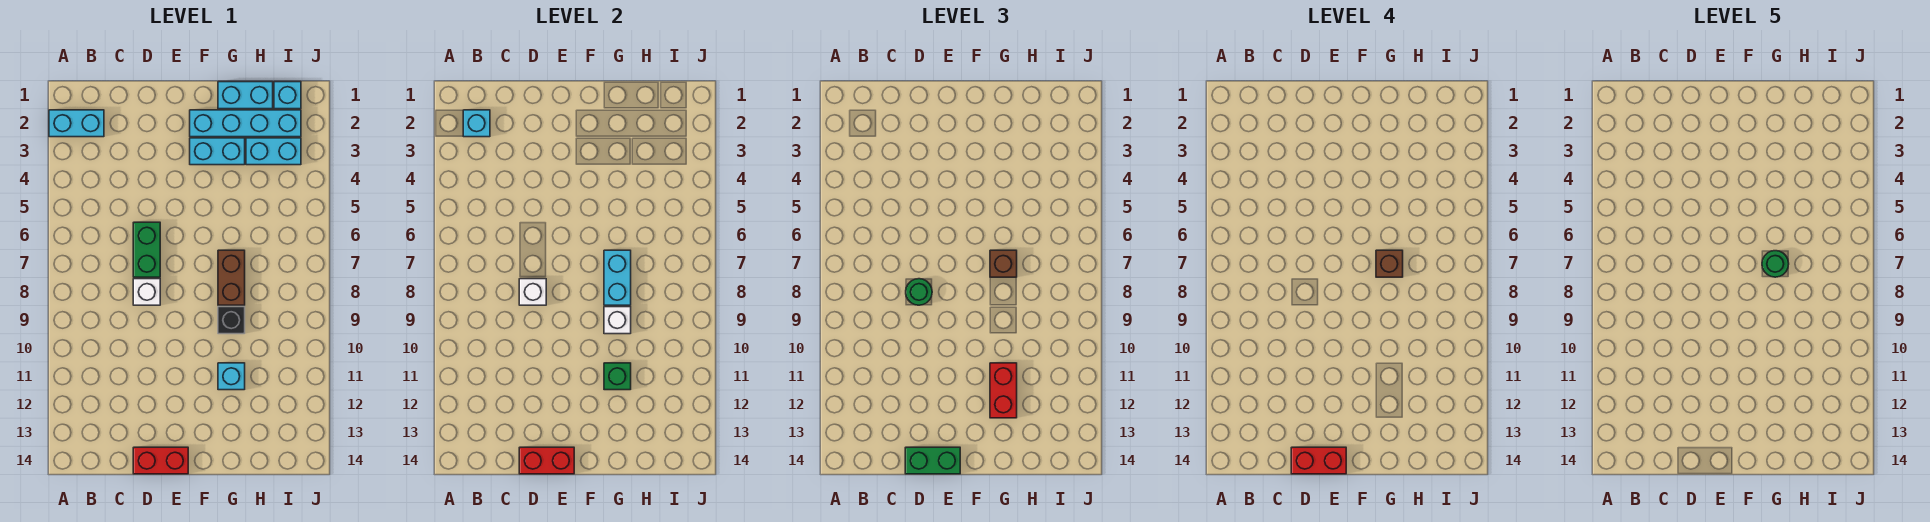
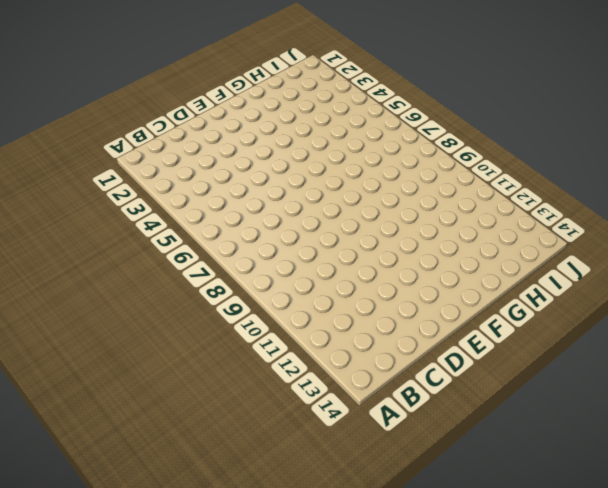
none -> cyan brick A2:B2 level 1
none -> green brick D6:D7 level 1
none -> white brick D8 level 1

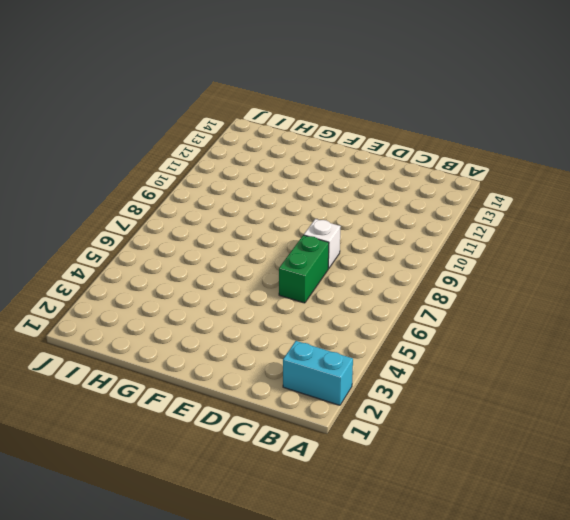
none -> red brick D14:E14 level 1
none -> cyan brick F2:I2 level 1
none -> cyan brick F3:G3 level 1

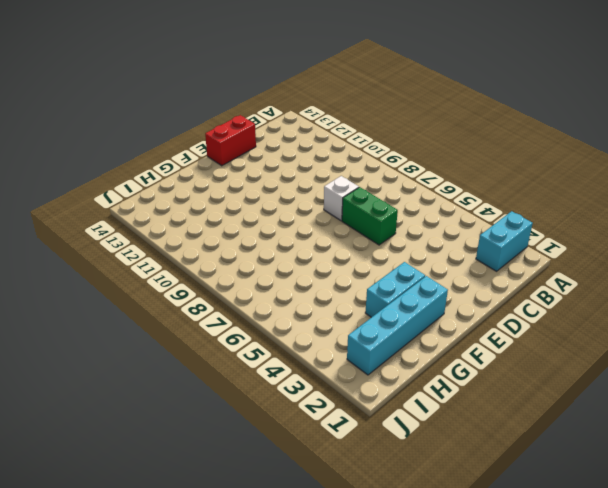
none -> cyan brick G1:H1 level 1
none -> brown brick G7:G8 level 1
none -> black brick G9 level 1

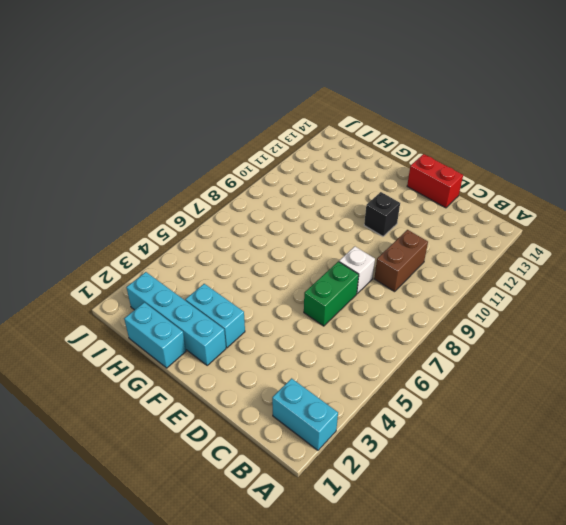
brown brick C9:C10 level 1 -> brown brick G7:G8 level 1
black brick E11 level 1 -> black brick G9 level 1
none -> cyan brick G11 level 1
none -> cyan brick H3:I3 level 1
none -> cyan brick I1 level 1

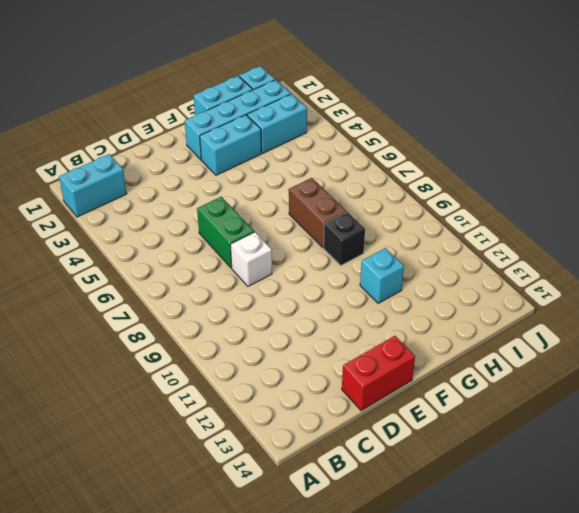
none -> cyan brick B2 level 2
none -> white brick D8 level 2
none -> red brick D14:E14 level 2

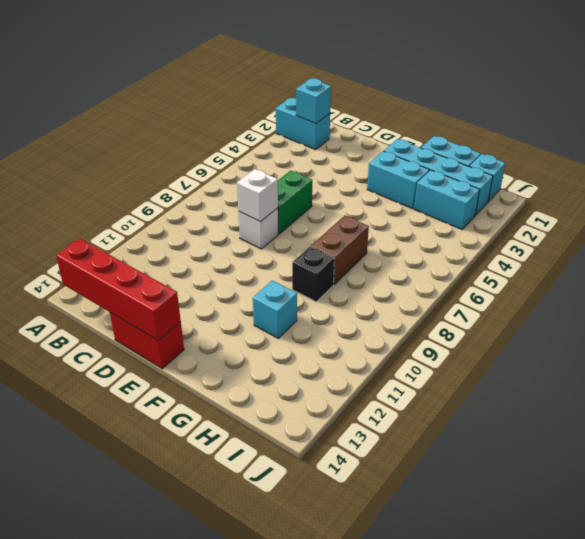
red brick B14:E14 level 2 -> red brick D14:E14 level 2
none -> cyan brick G7:G8 level 2
none -> white brick G9 level 2
none -> green brick G11 level 2

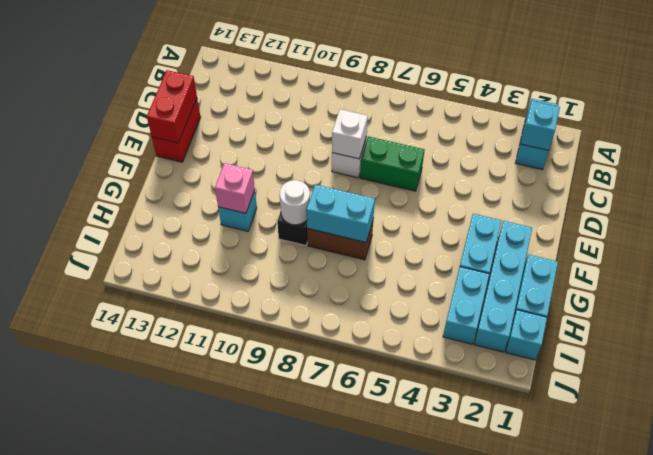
white round brick G9 level 2 -> white brick G9 level 2
pink brick G11 level 2 -> green brick G11 level 2
none -> green round brick D8 level 3
none -> green brick D14:E14 level 3
none -> brown brick G7 level 3

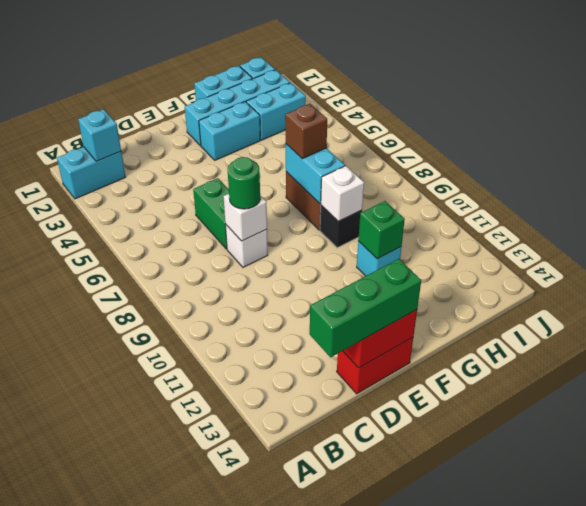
green brick C14:E14 level 3 -> green brick D14:E14 level 3
none -> red brick G11:G12 level 3
none -> red brick D14:E14 level 4
none -> brown brick G7 level 4

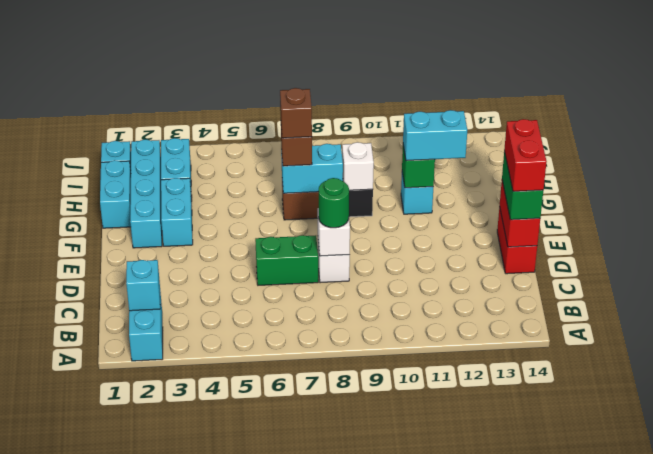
cyan brick G11:G12 level 3 -> red brick G11:G12 level 3
none -> green round brick G7 level 5

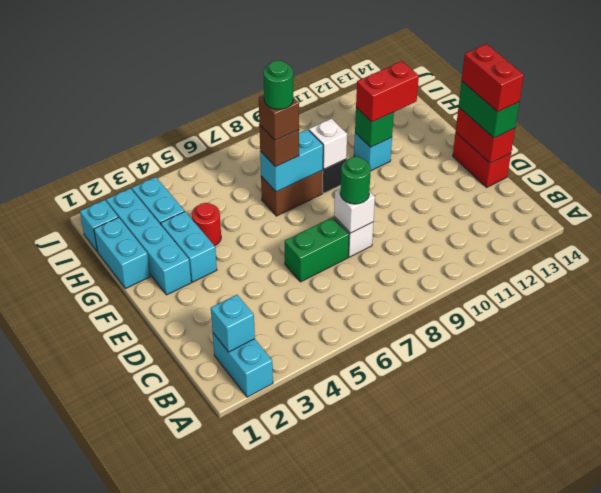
red round brick G4 level 1 -> none

